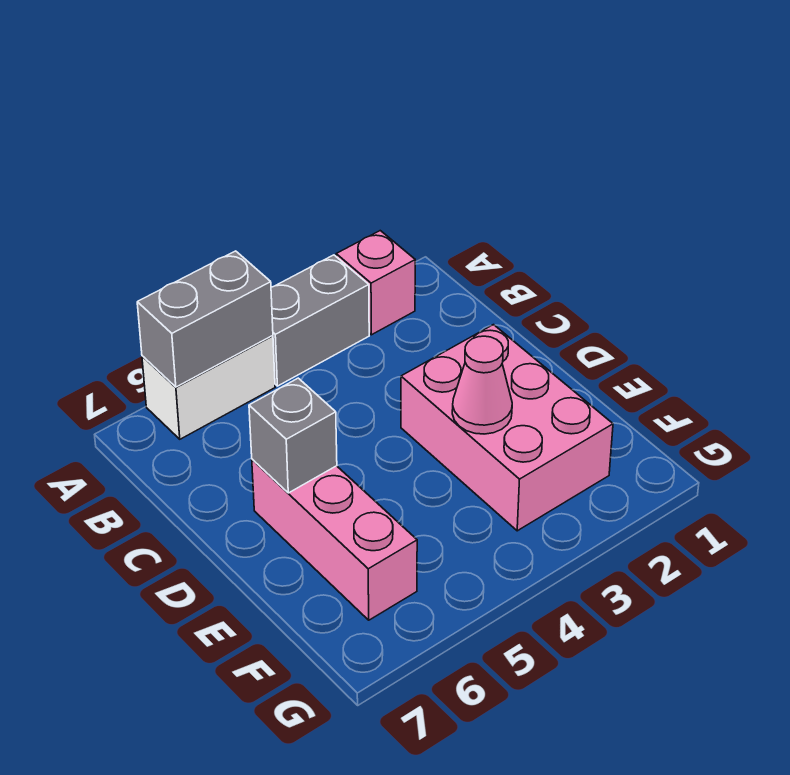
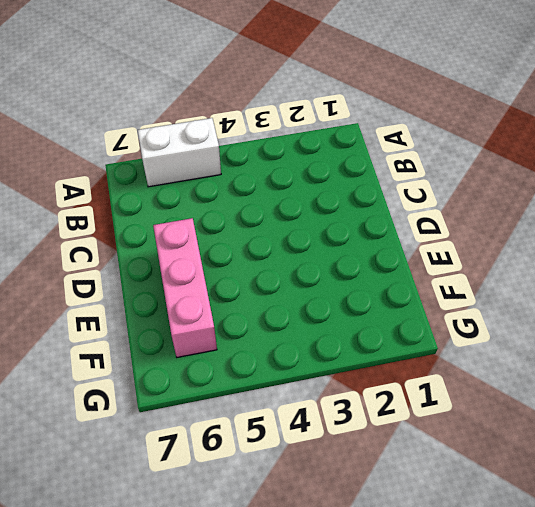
none -> pink brick A2 level 1
none -> grey brick A3:A4 level 1

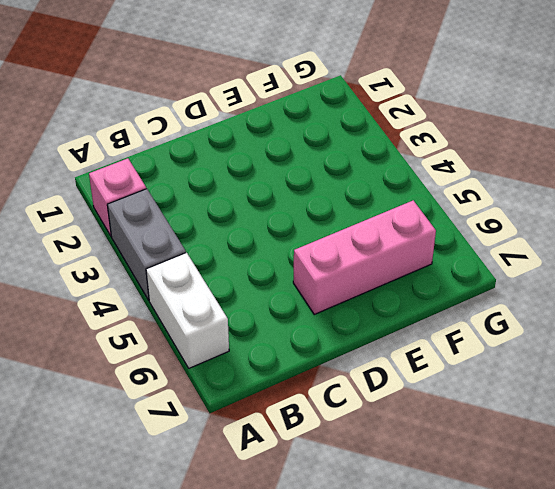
none -> pink brick D2:F3 level 1
none -> grey brick A5:A6 level 2

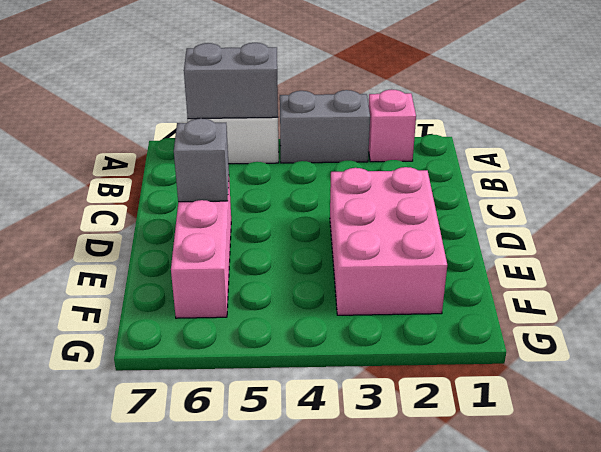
none -> pink cone E3 level 2

